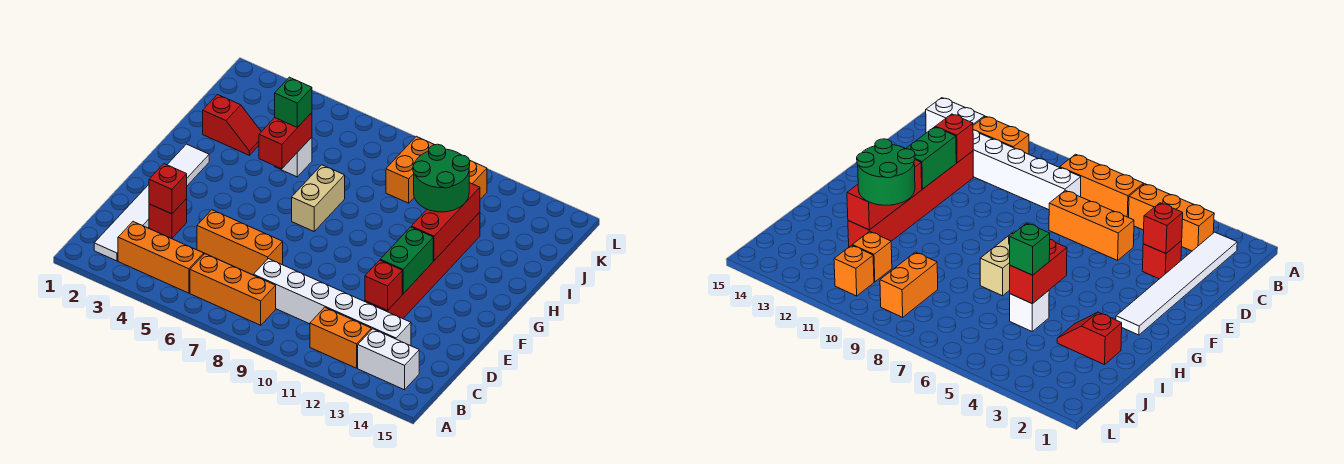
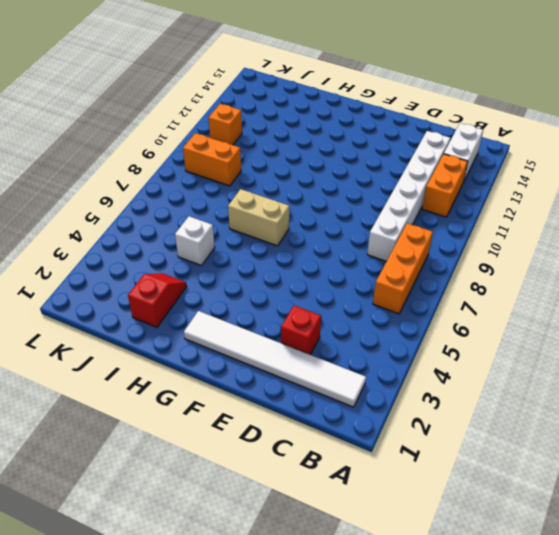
none -> orange brick B3:B5 level 1
none -> orange brick D5:D7 level 1
none -> red brick D12:I12 level 1

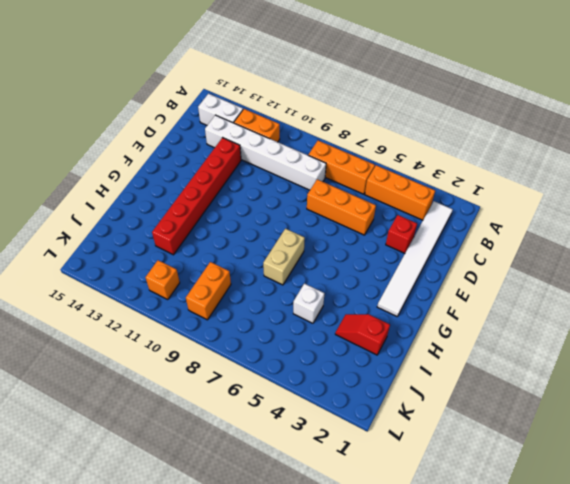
none -> orange brick J11 level 1
none -> red brick D3 level 2
none -> red brick D12 level 2

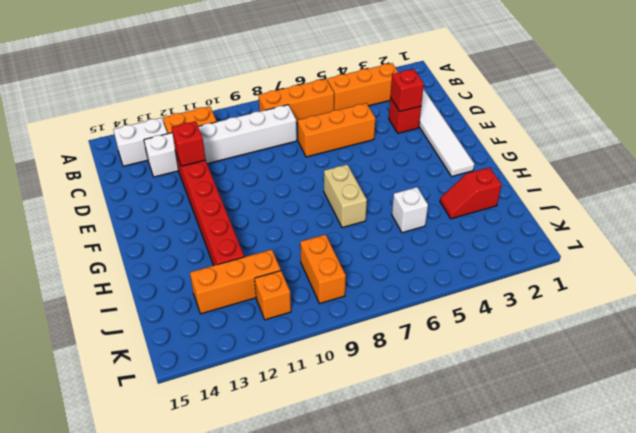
orange brick J11:J13 level 1 -> orange brick J11 level 1
none -> green brick E12:F12 level 2
none -> red brick G12:I12 level 2
none -> red brick H5:I5 level 2

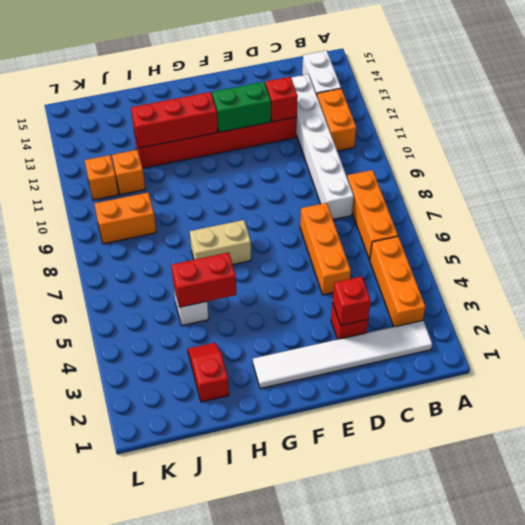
none -> green round brick H11:I12 level 3
none -> green brick I5 level 3

